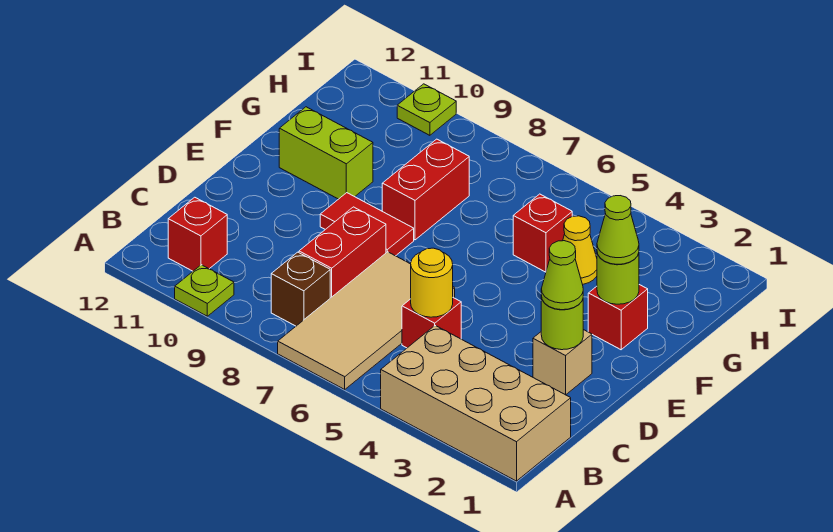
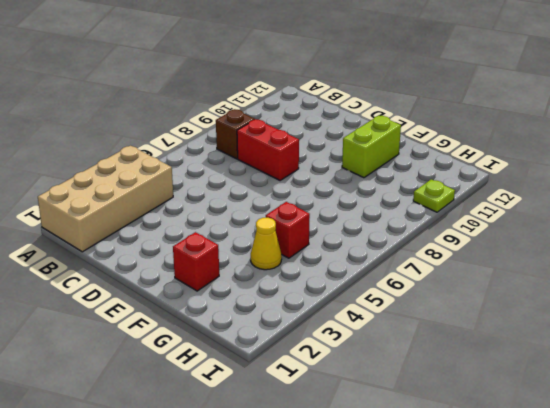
none -> tan tile A6:D7 level 1
none -> lime plate A10 level 1
none -> red brick B11 level 1

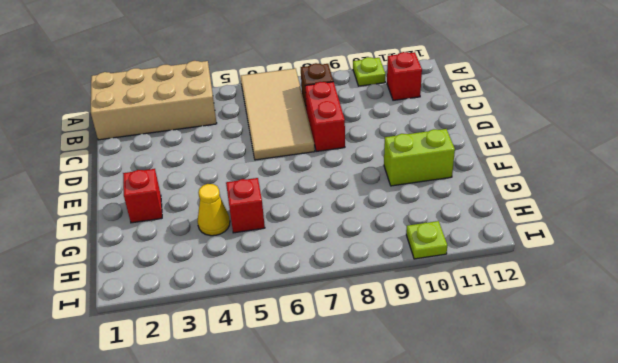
none -> red brick C5 level 1
none -> tan brick D2 level 1
none -> red tile E8:E9 level 1

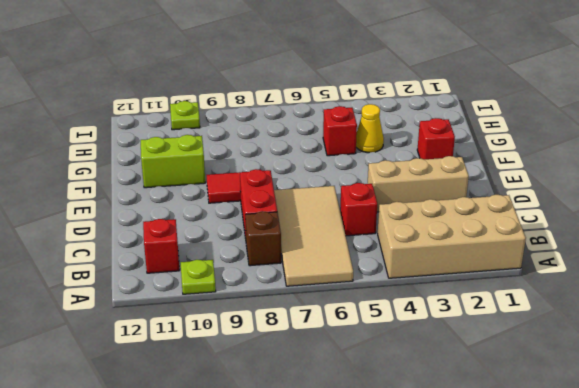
tan brick D2:D4 level 1 -> tan brick D2 level 1
none -> red brick F8:G8 level 1
none -> yellow round brick C5 level 2
none -> lime round brick D2 level 2

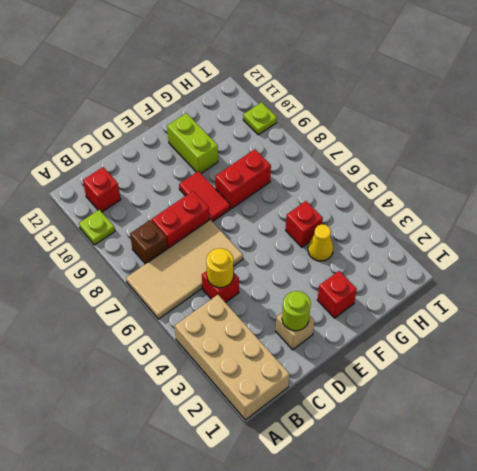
none -> lime round brick F2 level 2
none -> lime cone D2 level 3
none -> lime cone F2 level 3

